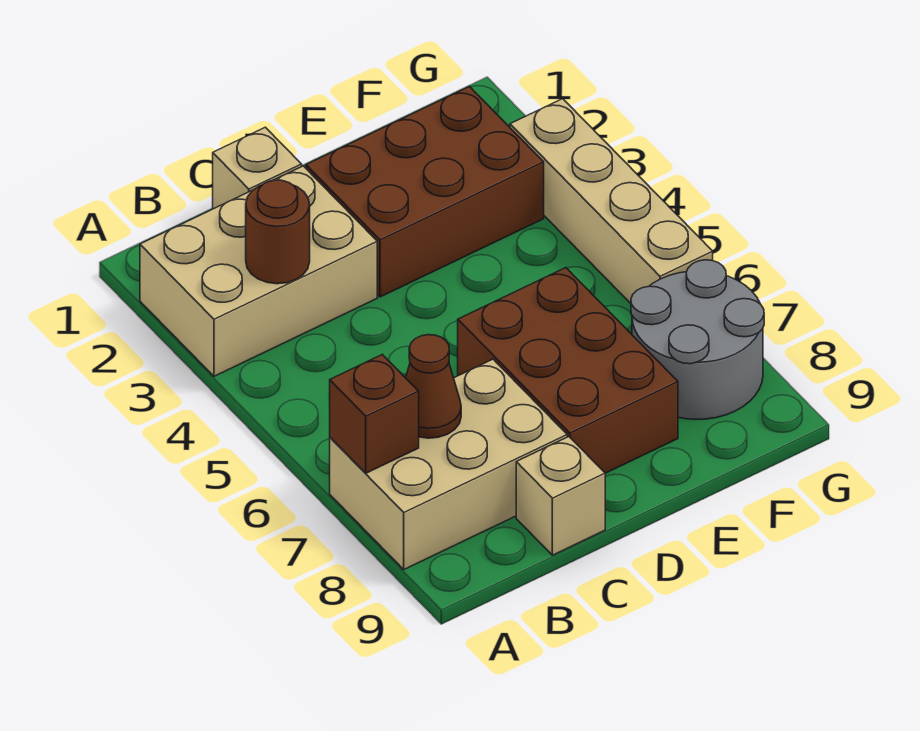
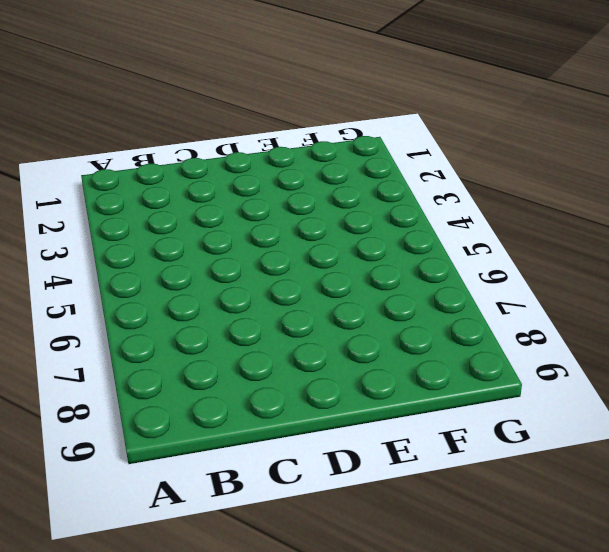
none -> tan brick A2:C3 level 1
none -> tan brick A7:C8 level 1

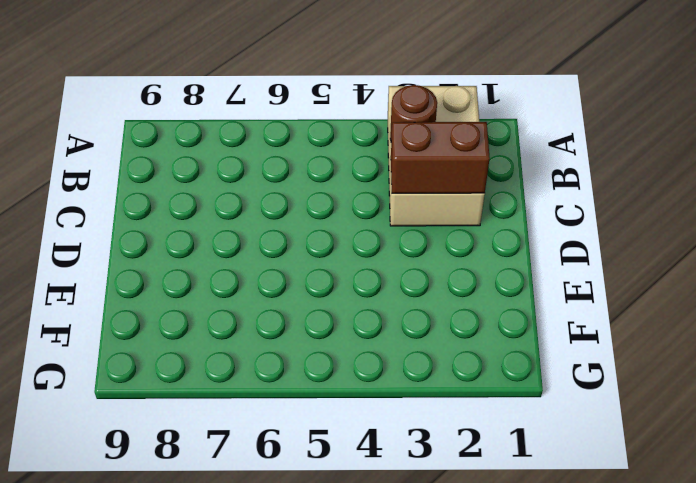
brown brick C2:C3 level 2 -> none
none -> tan brick A7:C8 level 1
none -> tan brick C1 level 1

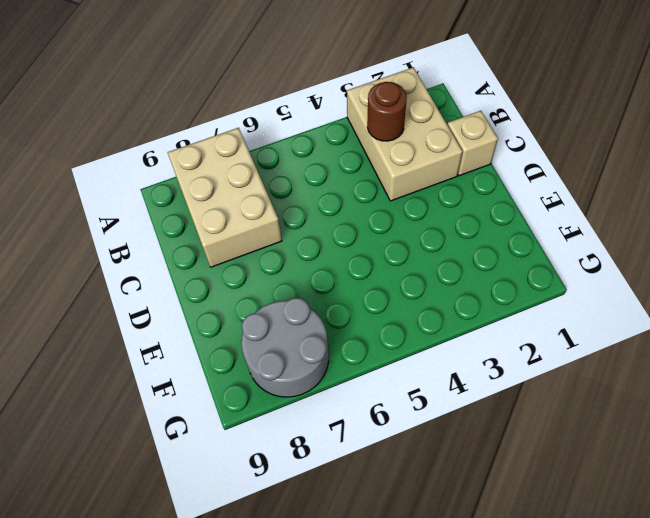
none -> tan brick C9 level 1
none -> brown brick D2:F3 level 1

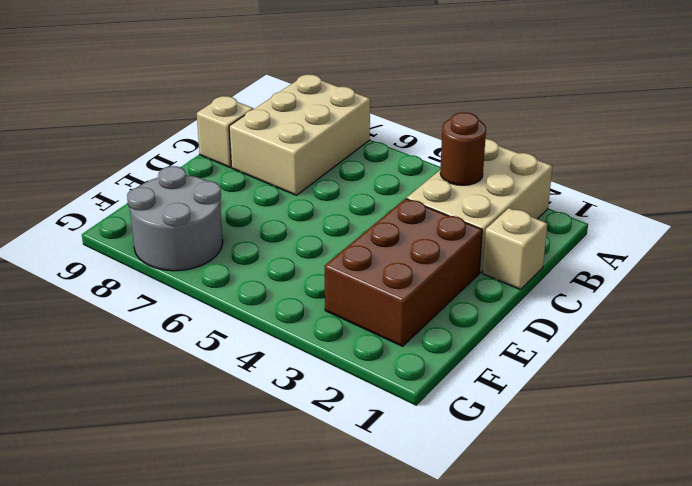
none -> brown brick D6:E8 level 1
none -> tan brick G3:G6 level 1

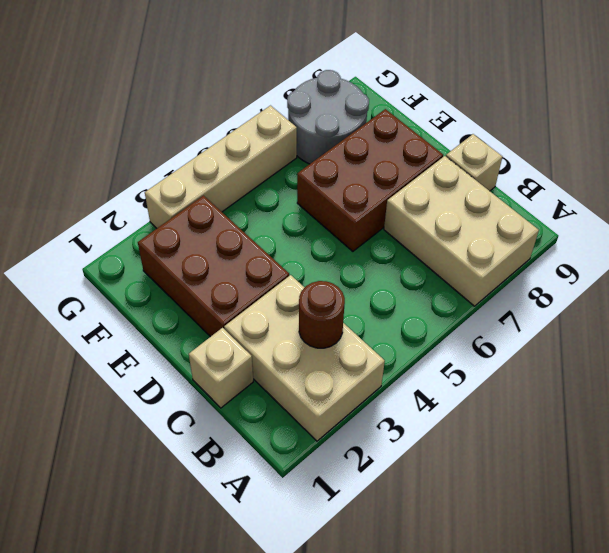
none -> brown brick A7 level 2
none -> brown cone B7 level 2

